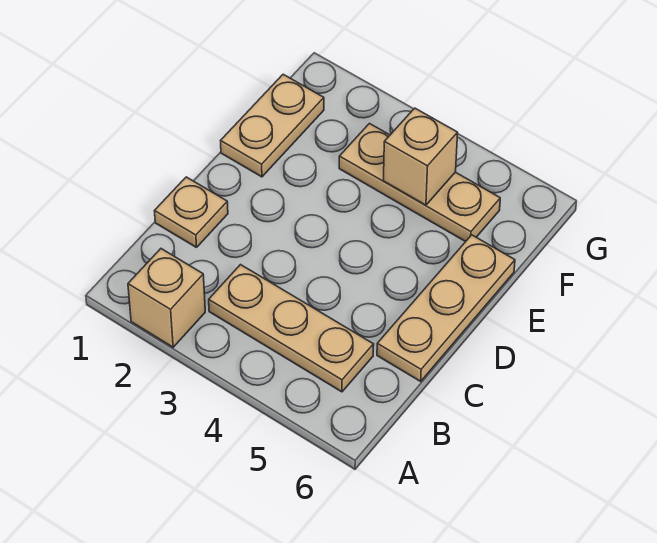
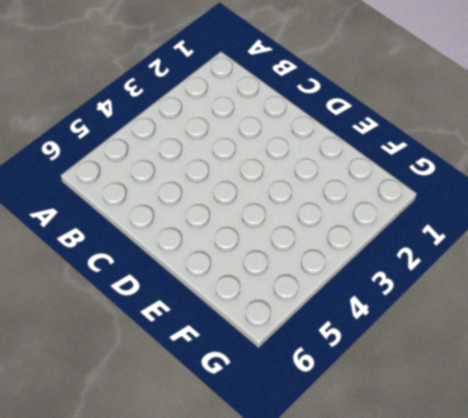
none -> tan brick A2 level 1
none -> tan plate B3:B5 level 1

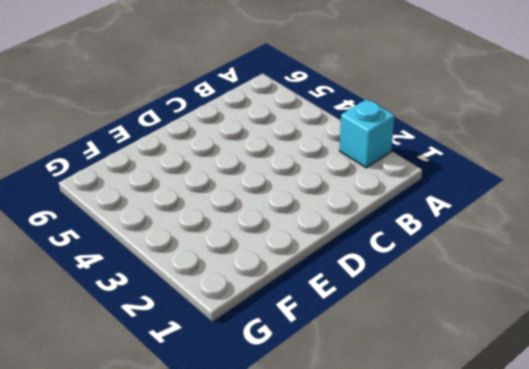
cyan brick A2 level 1 -> tan brick A2 level 1
none -> tan plate B3:B5 level 1
none -> tan plate C1 level 1

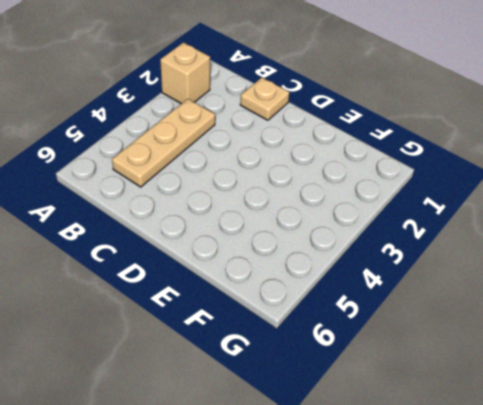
none -> tan plate C6:E6 level 1
none -> tan plate E1:F1 level 1

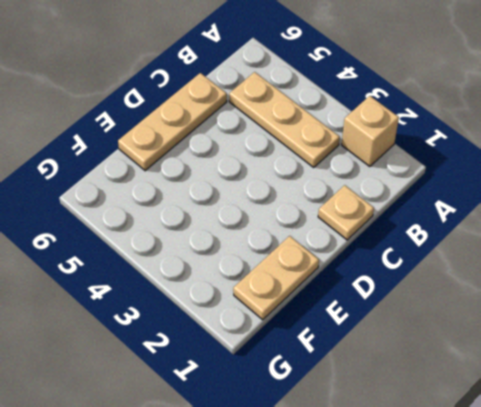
none -> tan plate F3:F5 level 1
none -> tan brick F4 level 2

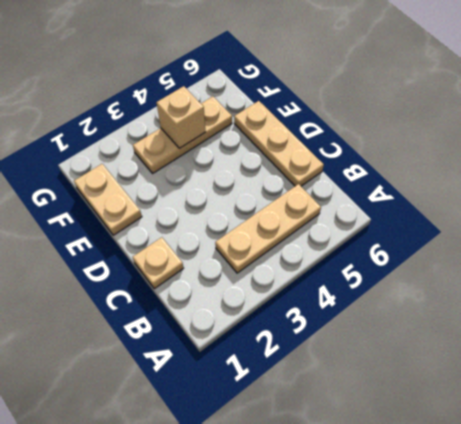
none -> tan brick A2 level 1

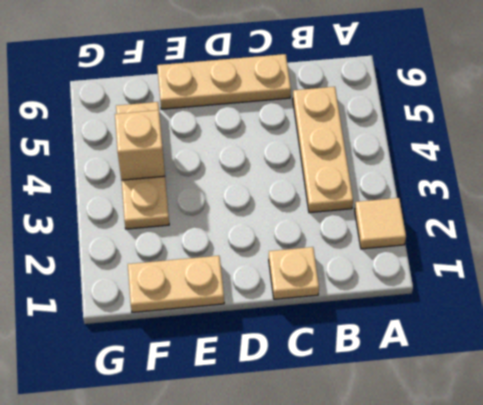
tan tile A2 level 1 -> tan brick A2 level 1

